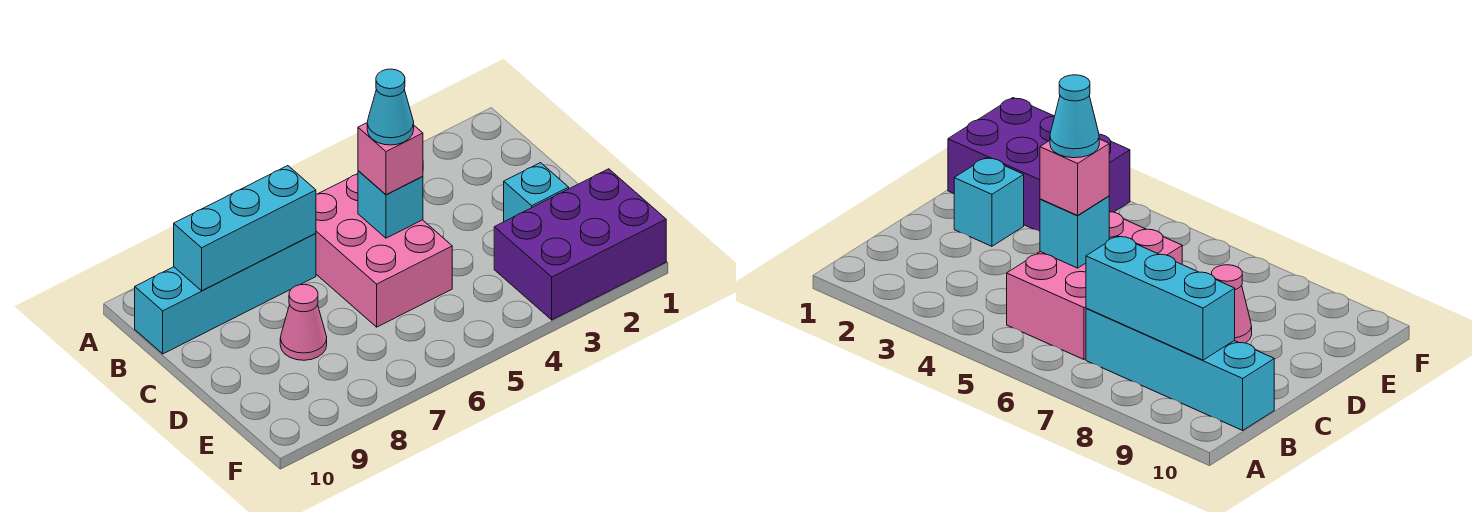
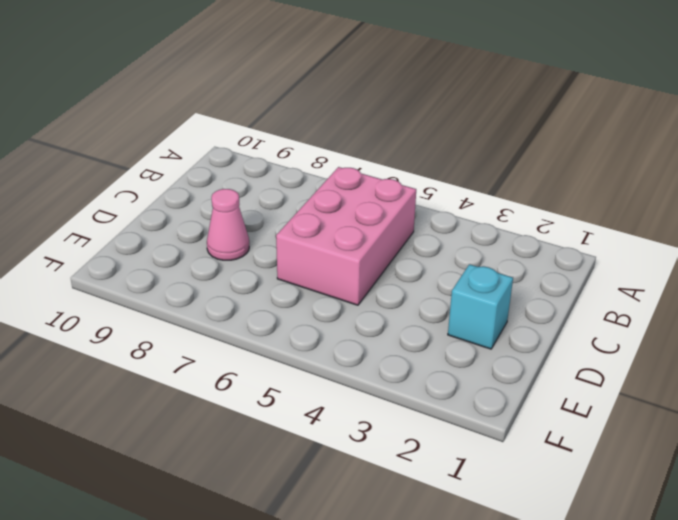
none -> cyan brick B7:B10 level 1
none -> purple brick E1:F3 level 1

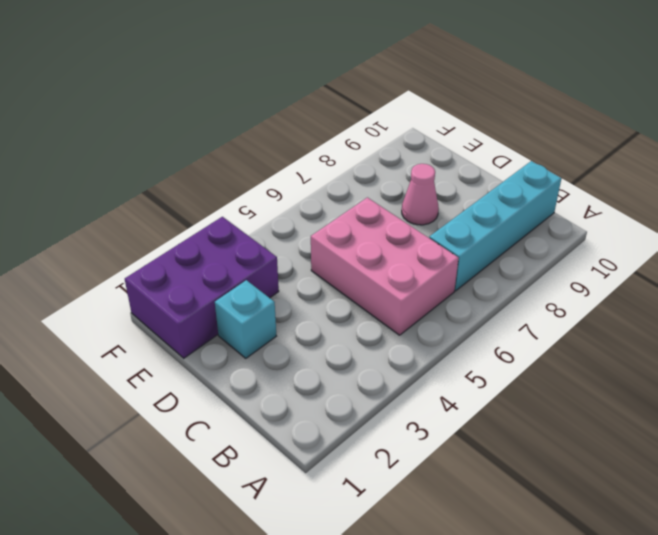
none -> cyan brick B7:B9 level 2
none -> cyan brick C5 level 2

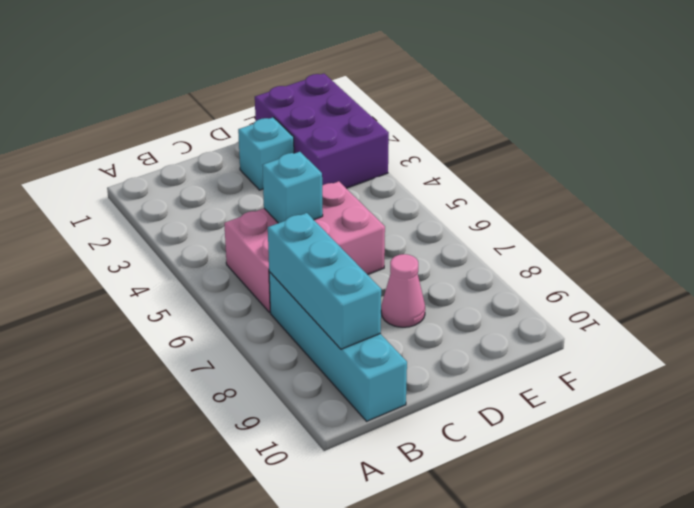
none -> pink brick C5 level 3
none -> cyan cone C5 level 4

